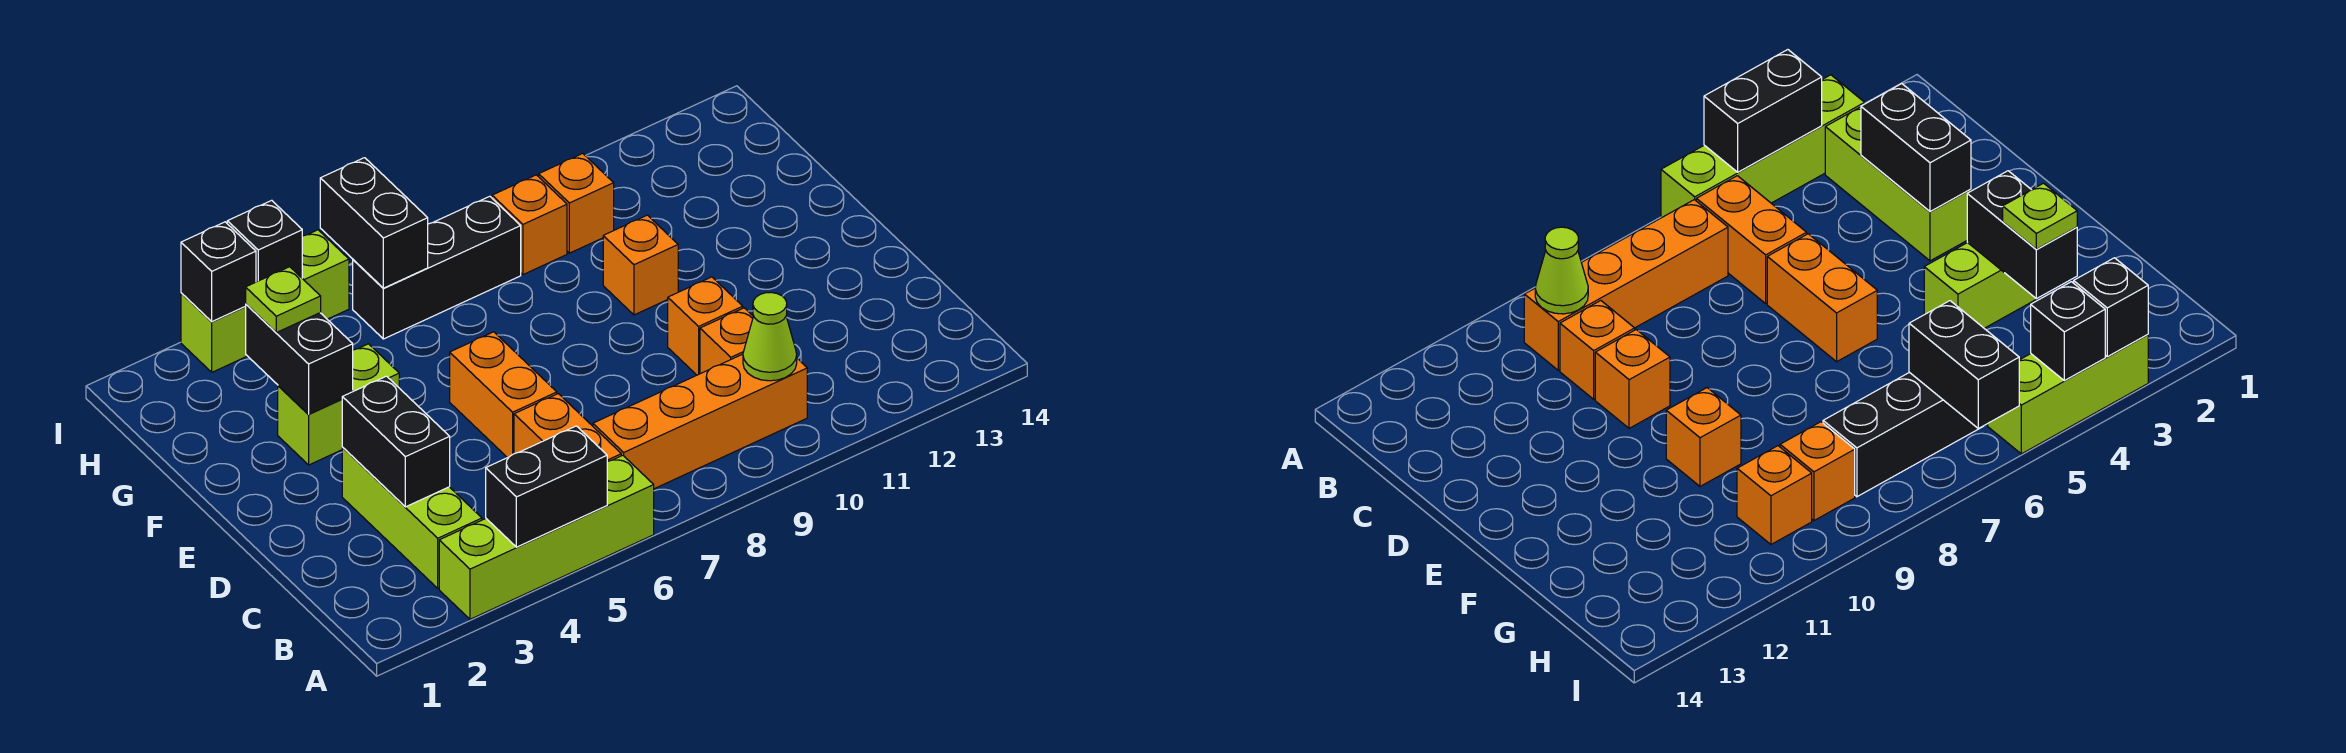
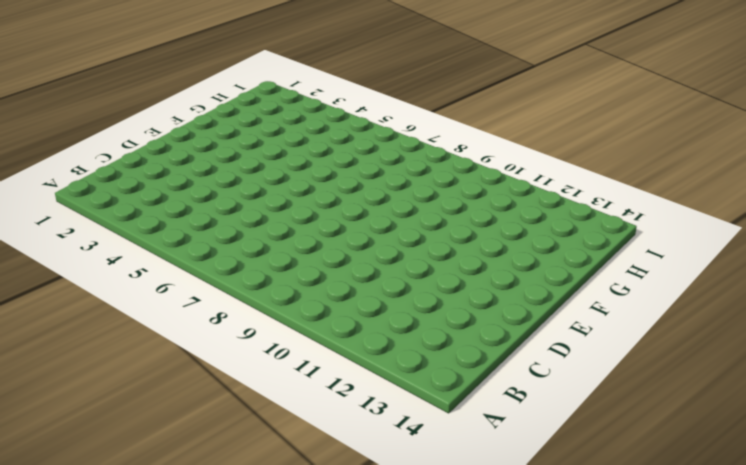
none -> lime brick A3:A6 level 1
none -> lime brick B3:D3 level 1
none -> orange brick B6:C6 level 1

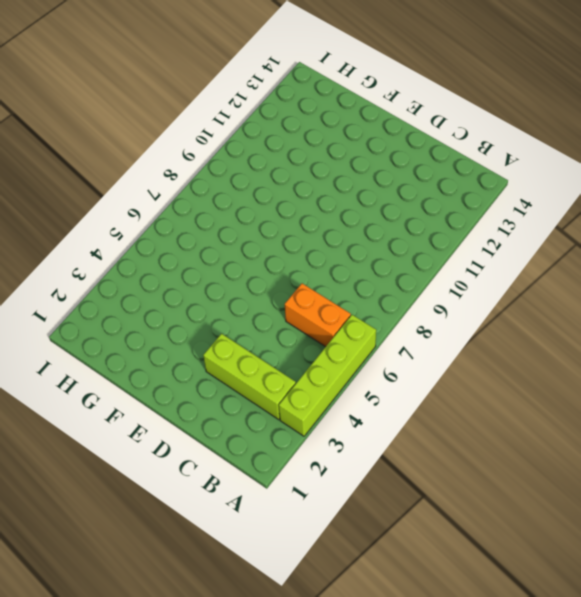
none -> orange brick B7:B10 level 1
none -> orange brick C10 level 1
none -> orange brick D6:E6 level 1

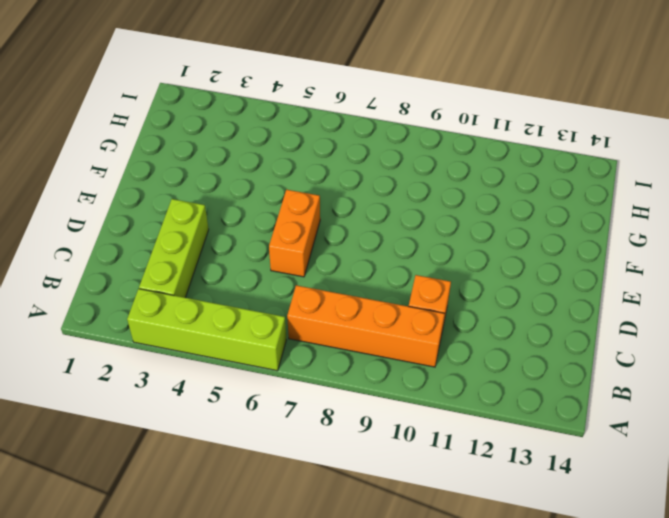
none -> orange brick B6:C6 level 1
none -> orange brick D10 level 1
none -> lime brick F3:F4 level 1

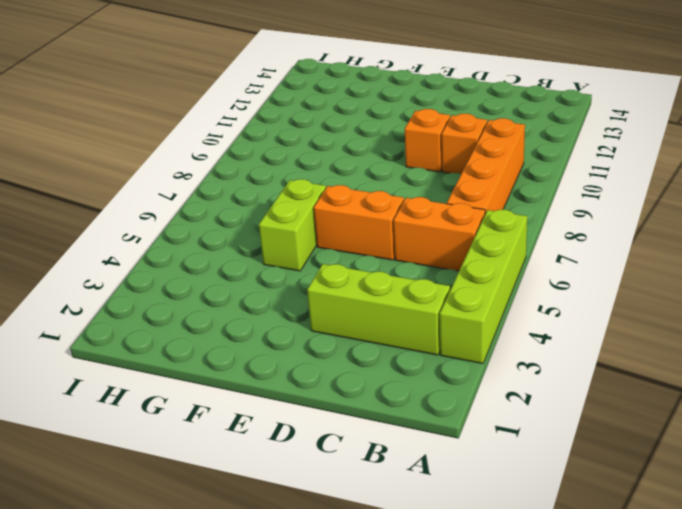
lime brick F5:F6 level 1 -> lime brick F3:F4 level 1
none -> orange brick F10 level 1
none -> black brick H6:H8 level 1
none -> orange brick H9 level 1

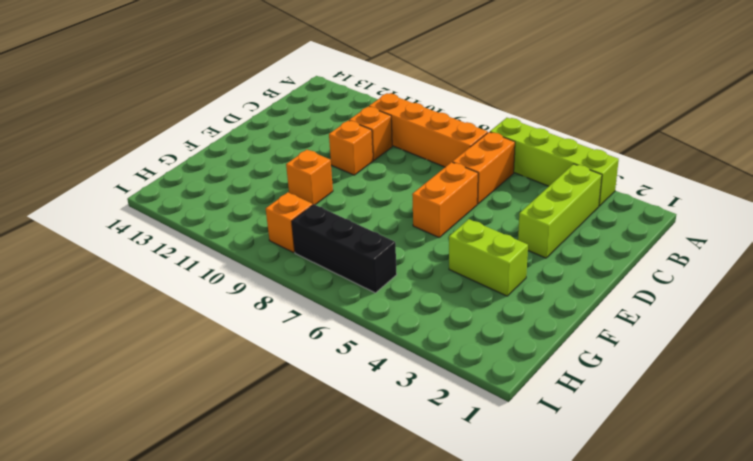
none -> orange brick H10 level 1
none -> lime brick I3:I5 level 1
none -> black brick A4:A5 level 2

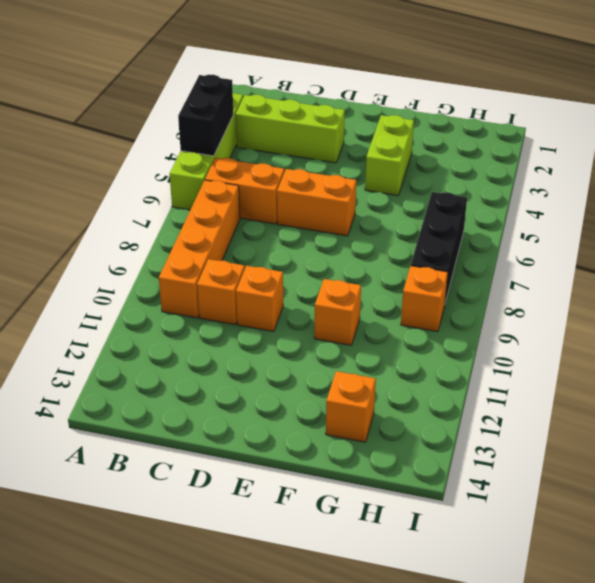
orange brick G13 level 1 -> orange brick H10 level 1
none -> lime brick I3:I5 level 1
none -> lime cone B10 level 2
none -> black brick C3:D3 level 2

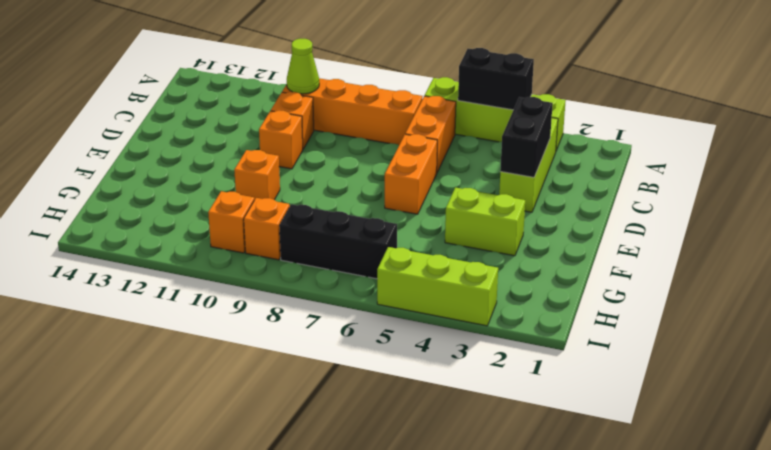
none -> black brick F3:G3 level 2
none -> black brick H6:I6 level 2
none -> black brick I3 level 2

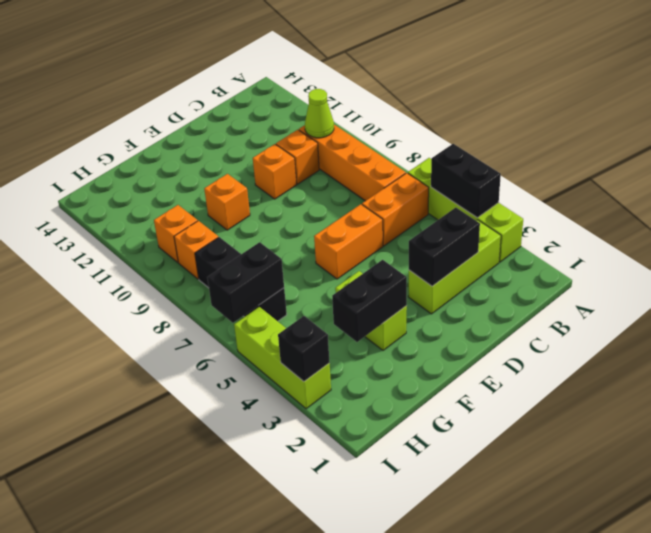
none -> black brick I4 level 2
none -> lime plate G3 level 3

